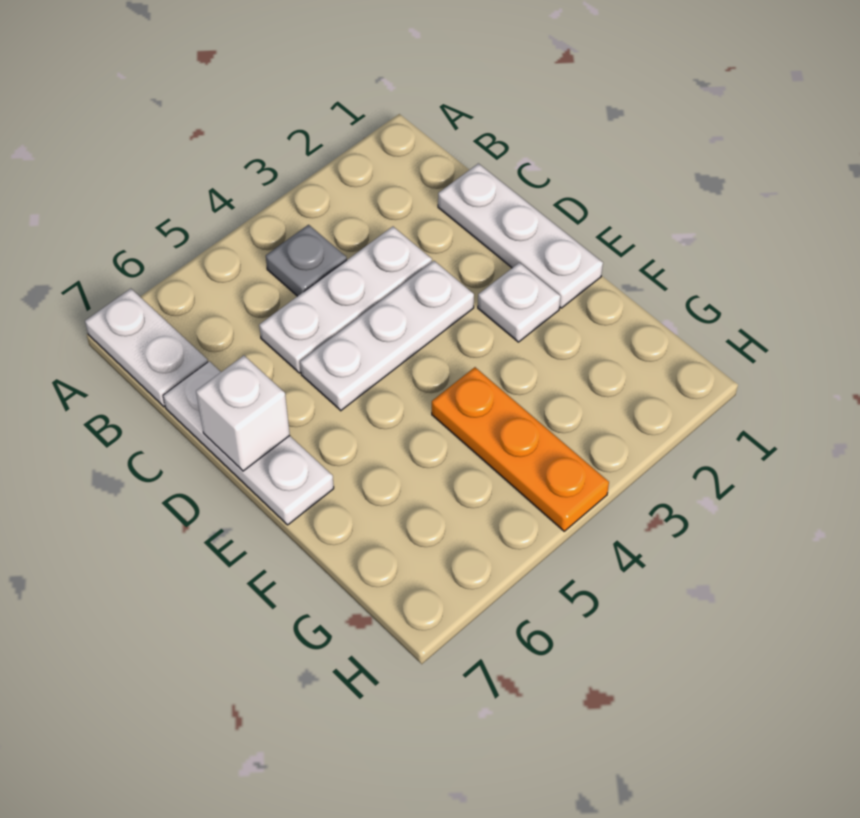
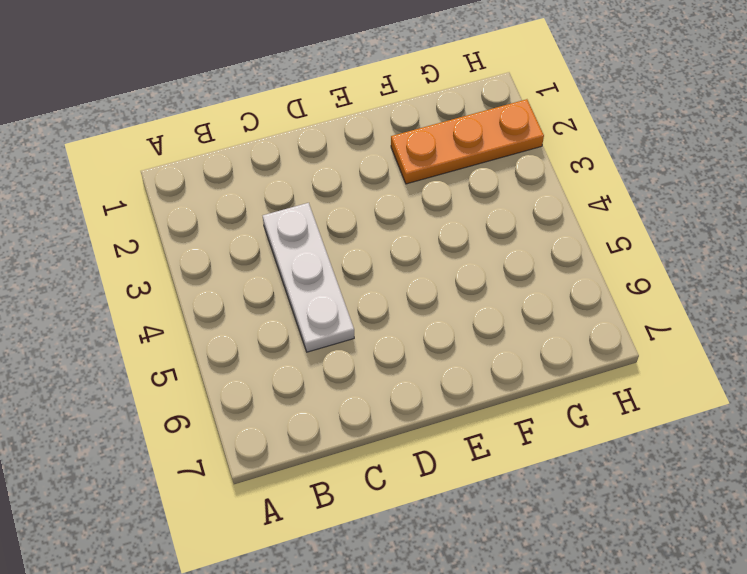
orange plate F2:H2 level 1 -> orange plate F4:H4 level 1
none -> white plate A7:B7 level 1
none -> grey plate B4 level 1

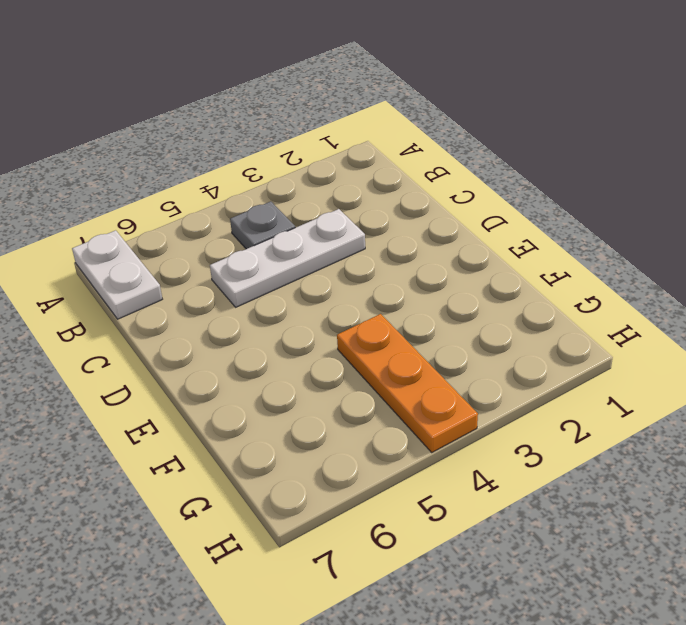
none -> white plate C1:E1 level 1
none -> white plate C7:E7 level 1

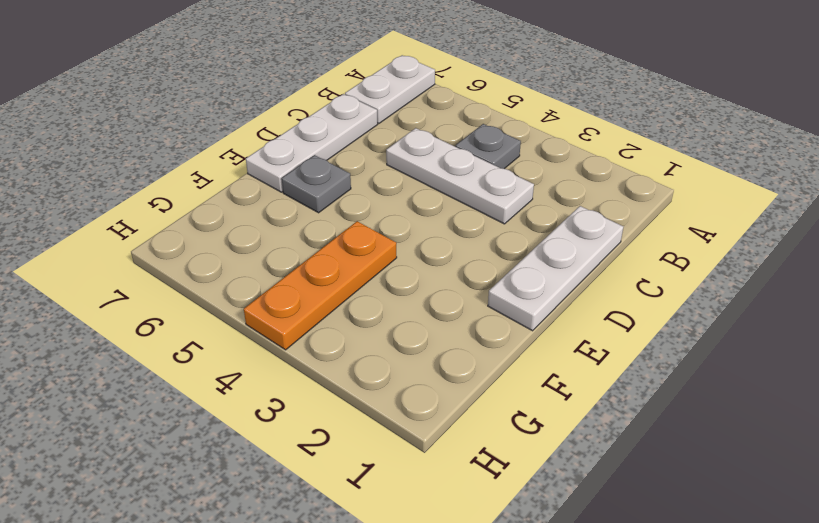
grey plate E6 level 1 -> none
none -> white plate D3:D5 level 1
none -> white plate E2 level 1

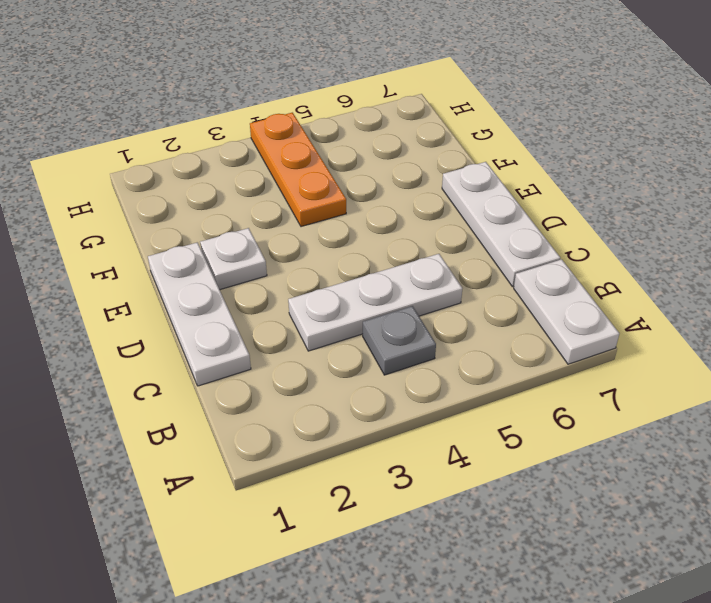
none -> white plate D3:D5 level 1
none -> white brick D7 level 2

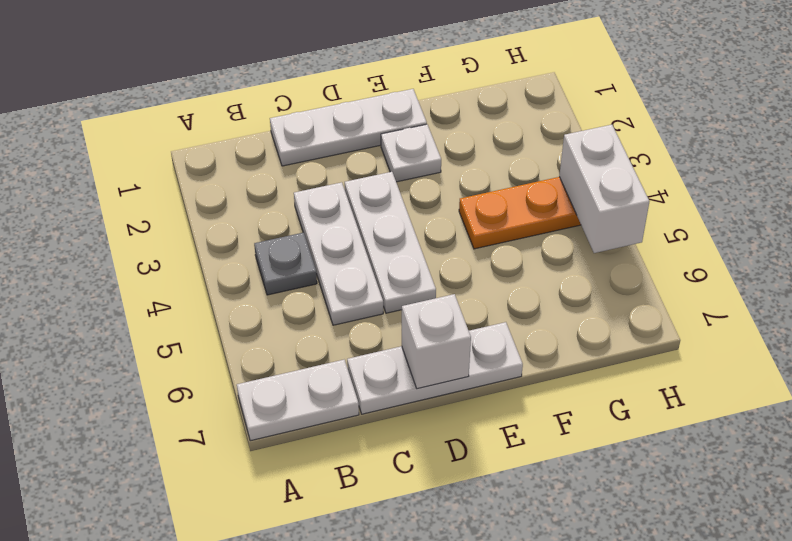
white brick H4:H5 level 2 -> none

